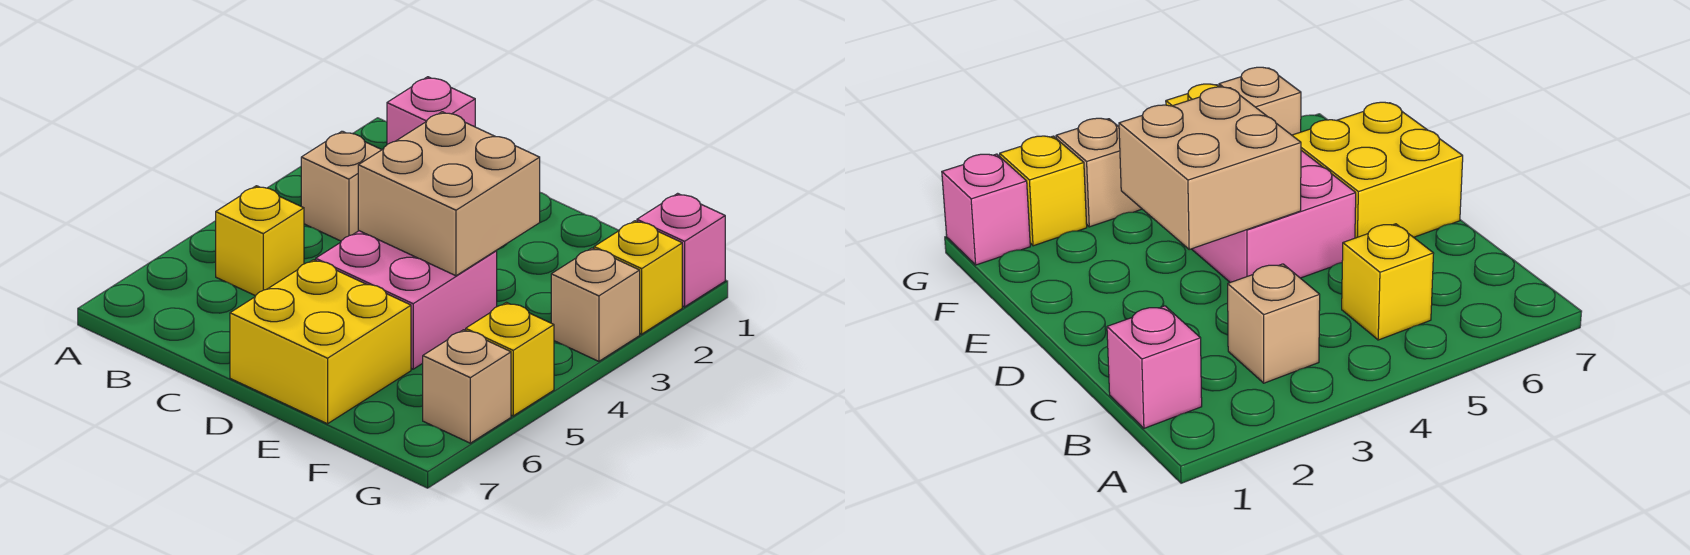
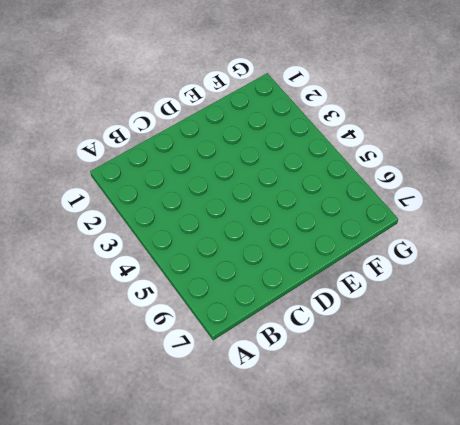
none -> pink brick B1 level 1
none -> tan brick B3 level 1

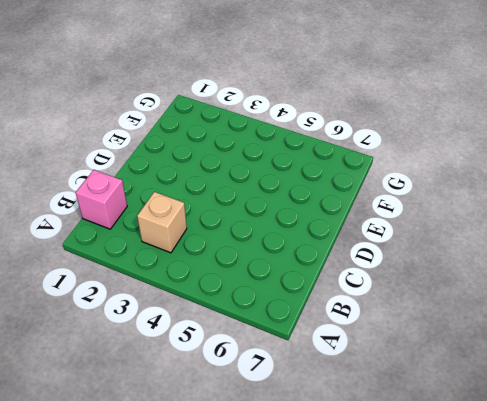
none -> yellow brick B5 level 1
none -> pink brick D4:E5 level 1

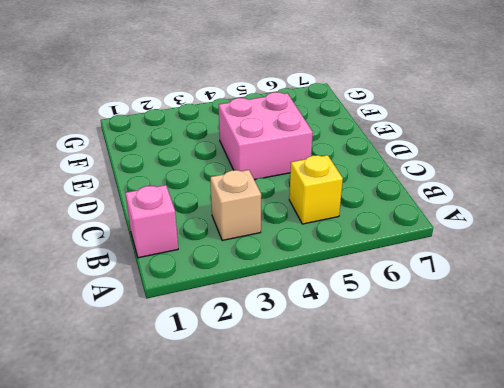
none -> yellow brick D6:E7 level 1
none -> pink brick G1 level 1

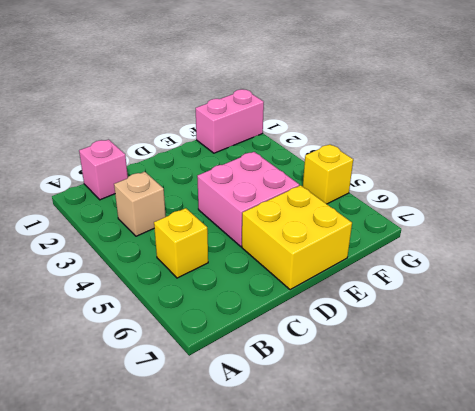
pink brick F1:G1 level 1 -> pink brick G1 level 1
none -> yellow brick G2 level 1
none -> tan brick G3 level 1

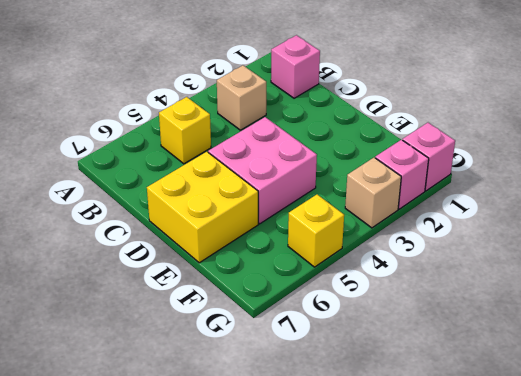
pink brick G2 level 1 -> yellow brick G2 level 1
none -> tan brick G6 level 1
none -> tan brick D3:E4 level 2

